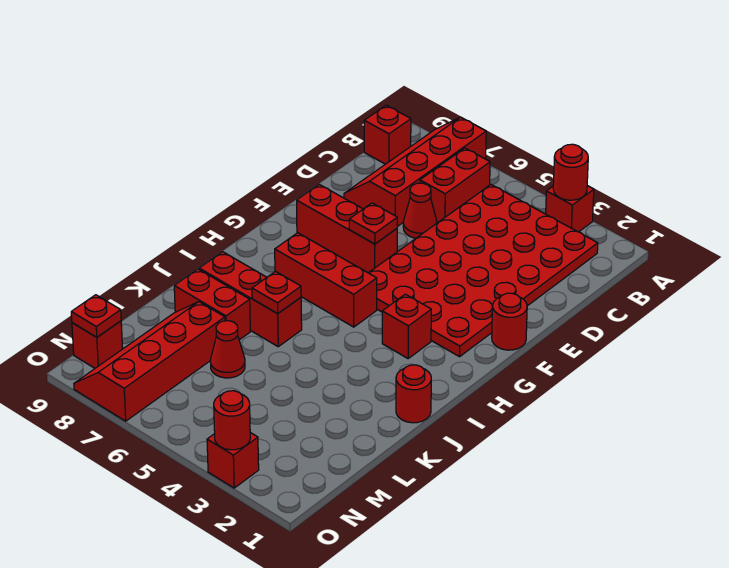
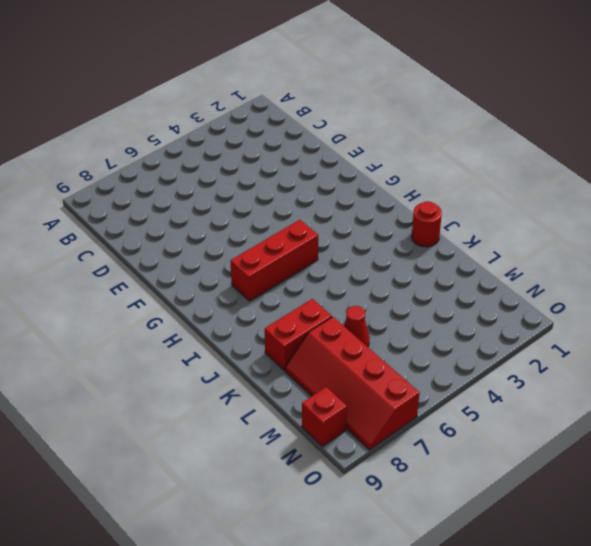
none -> red brick A3 level 1
none -> red slope A7:D8 level 1 top 7
none -> red plate B2:G5 level 1

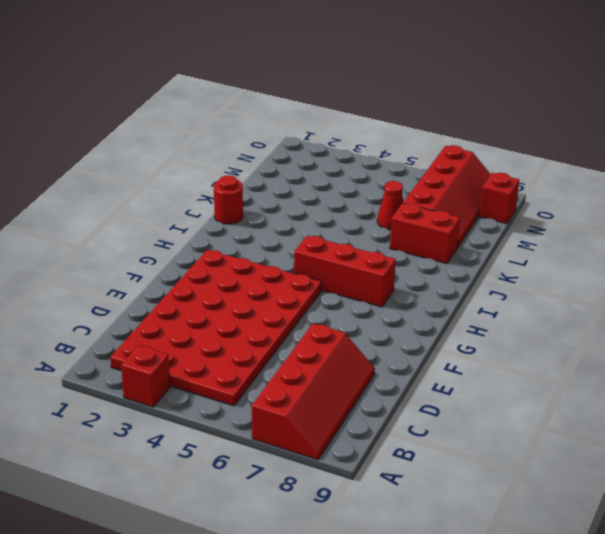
none -> red brick B6:C6 level 1
none -> red brick B9 level 1
none -> red cone D6 level 1

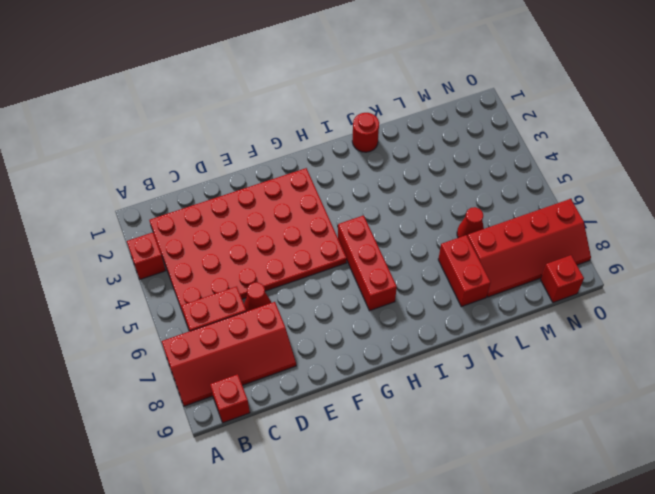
none -> red round brick F1 level 1
none -> red brick F6:F8 level 1
none -> red brick H3 level 1

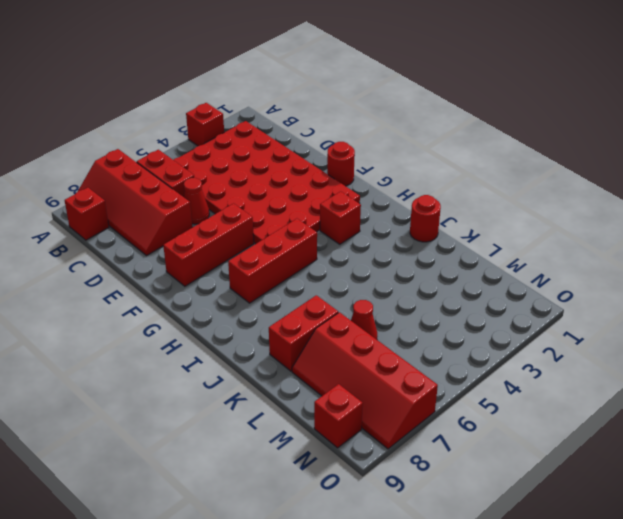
none -> red brick J6:J8 level 1
none -> red brick O3 level 1
none -> red round brick A3 level 2

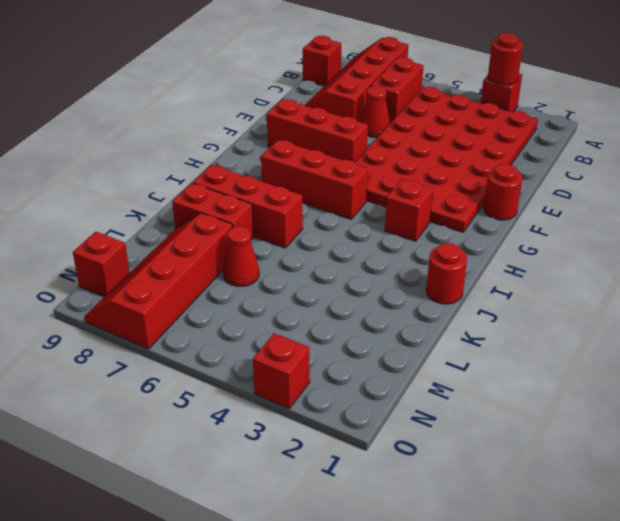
none -> red plate F6 level 2
none -> red plate J6 level 2
none -> red plate N9 level 2

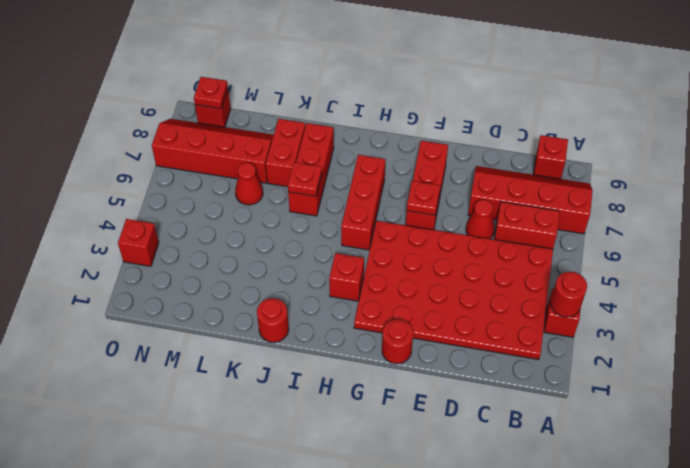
none -> red round brick O3 level 2

